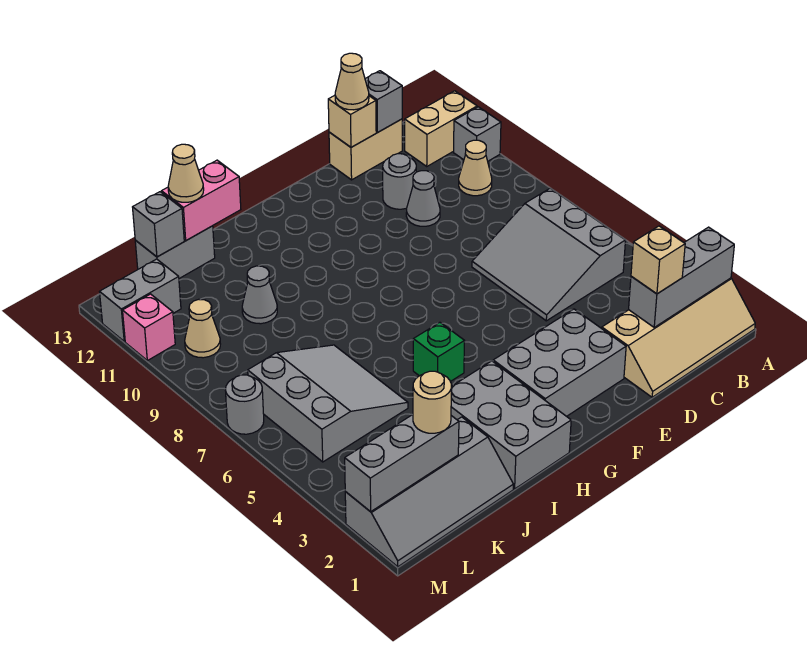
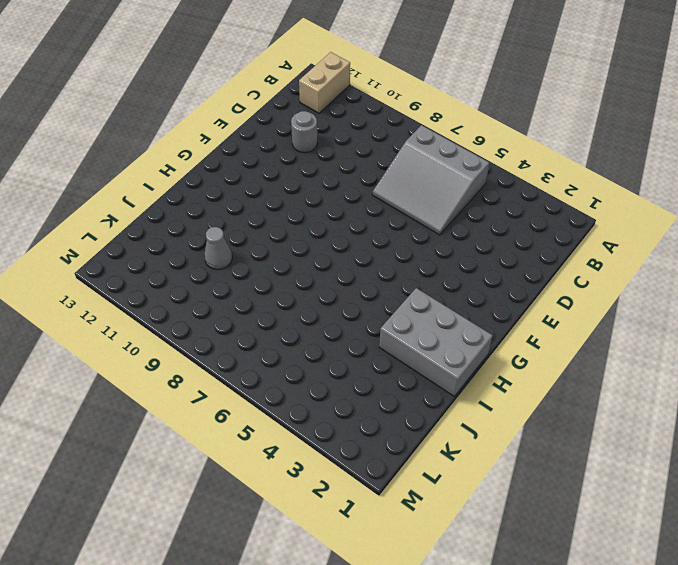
none -> tan slope A1:D2 level 1 top 2
none -> grey brick A11 level 1
none -> tan cone B10 level 1

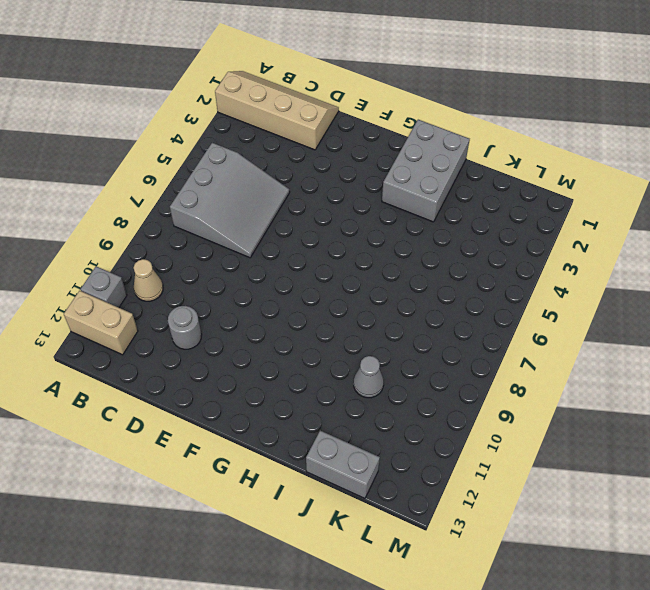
none -> tan brick C13:D13 level 1
none -> grey cone D10 level 1
none -> grey brick E2:G3 level 1

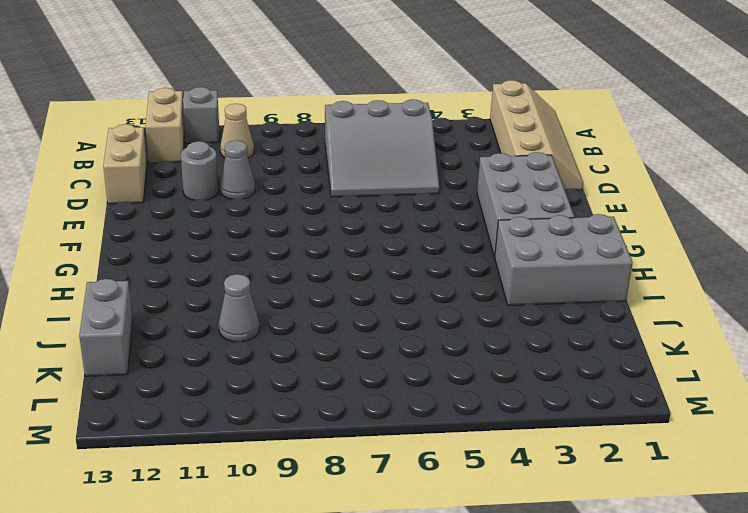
none -> green brick H5 level 1
none -> grey slope J1:M2 level 1 top 2
none -> grey slope J5:L7 level 1 top L

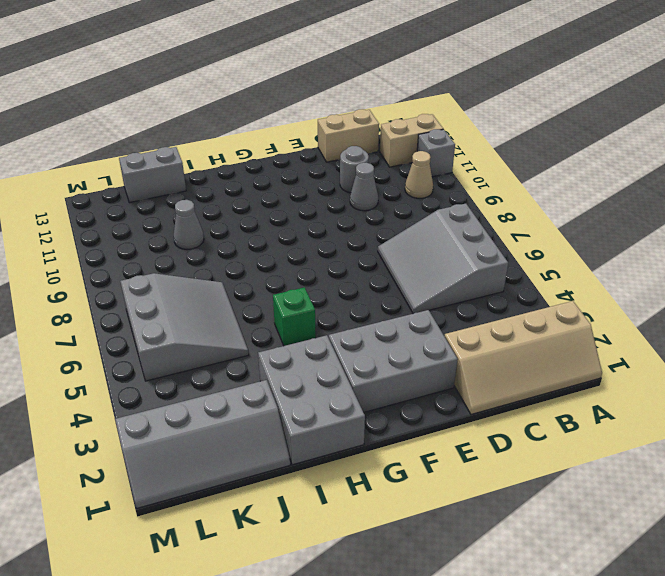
none -> tan cone L10 level 1
none -> grey brick L12:M12 level 1
none -> grey round brick M7 level 1

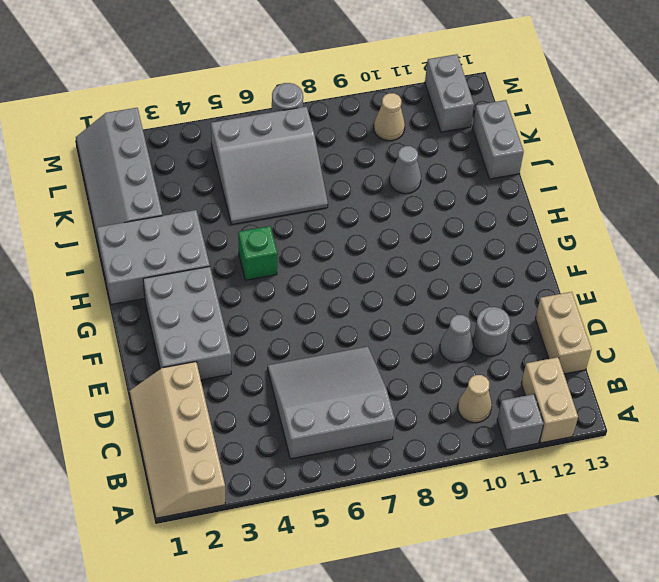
none -> pink brick M11 level 1
none -> grey brick A2:C2 level 2
none -> grey brick C13 level 2

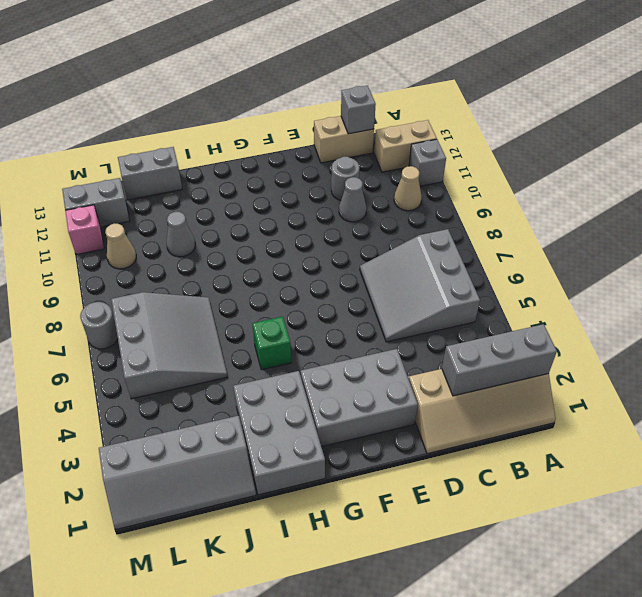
none -> tan brick D13 level 2
none -> pink brick I13:J13 level 2
none -> grey brick K2:M2 level 2

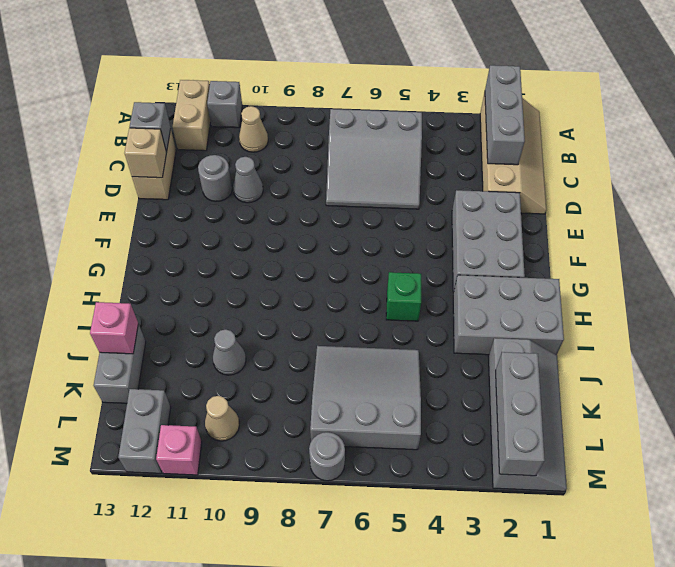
pink brick J13 level 2 -> pink brick I13:J13 level 2
none -> grey brick K13 level 2
none -> tan brick C2 level 3
none -> tan cone D13 level 3

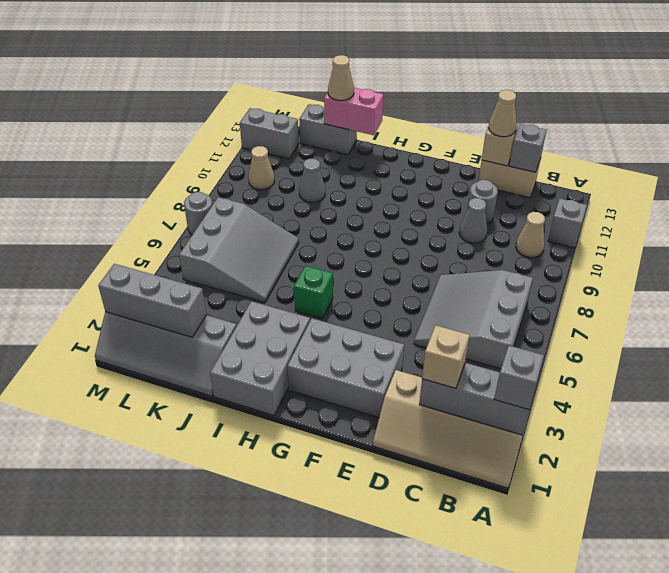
grey brick A2 level 3 -> grey brick K13 level 2
none -> tan brick A12:B12 level 1
none -> pink brick M11 level 1
none -> tan round brick K2 level 3

